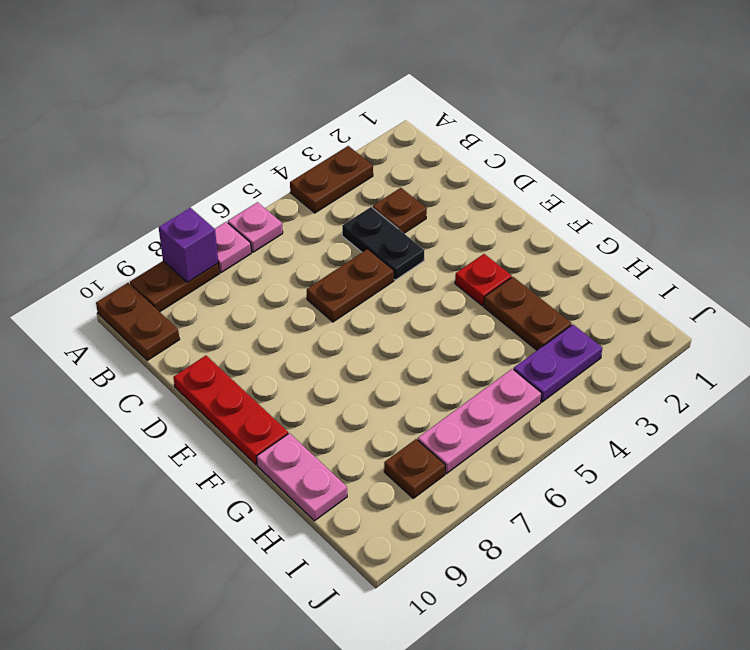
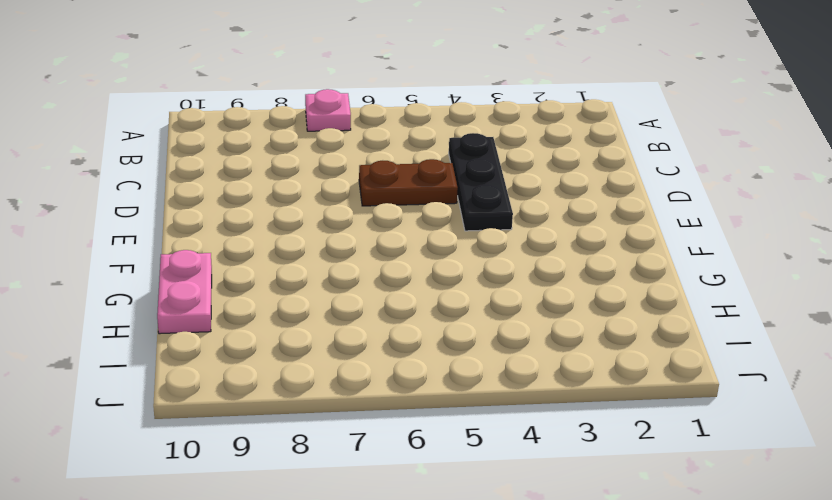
black plate C4:E4 level 1 -> black plate C4:D4 level 1
none -> brown plate A3:A4 level 1
none -> pink plate A6 level 1
none -> brown plate A8:A9 level 1

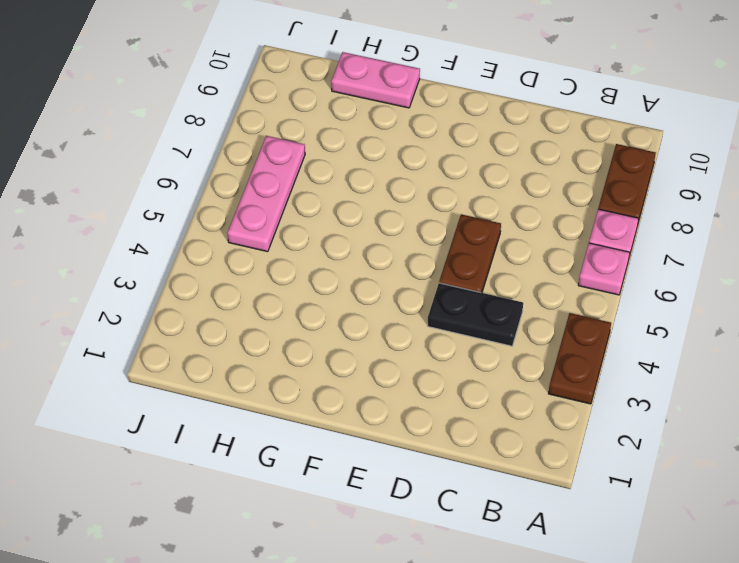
none -> brown plate A10:B10 level 1
none -> brown plate C3 level 1
none -> red plate D10:F10 level 1

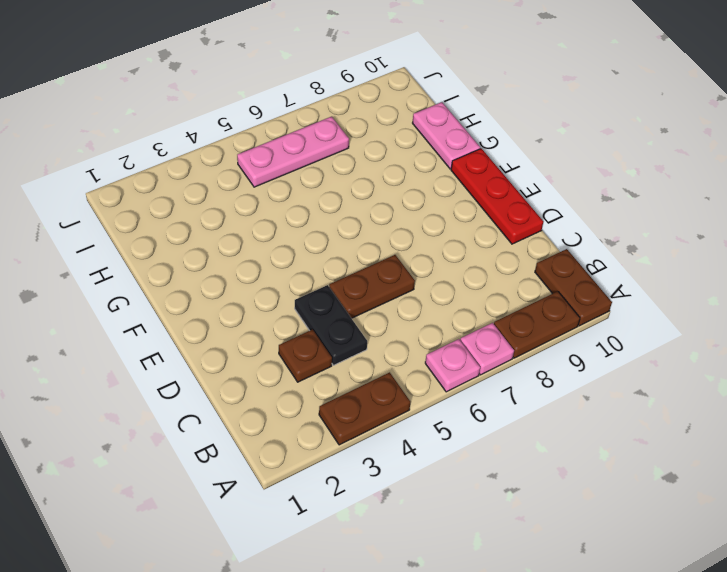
none -> red plate F3 level 1
none -> brown plate G3:H3 level 1
none -> purple plate I3:I4 level 1

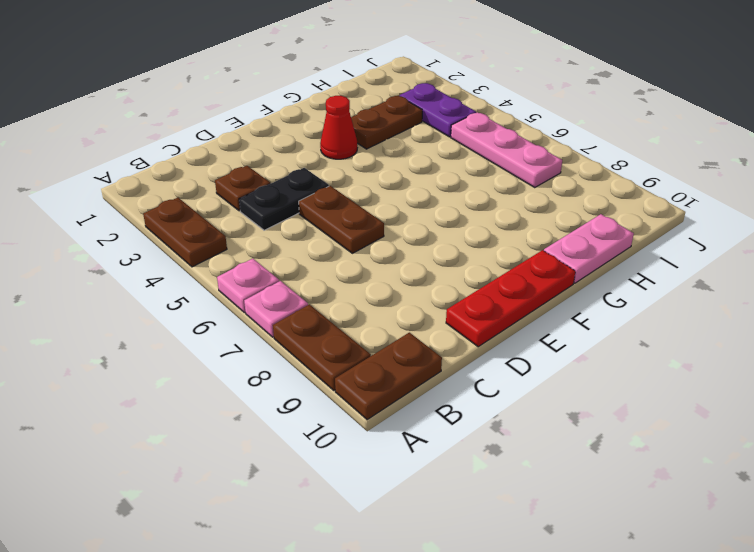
red cone F3 level 1 -> red plate F3 level 1
none -> brown plate I8 level 1
none -> purple brick A8 level 2

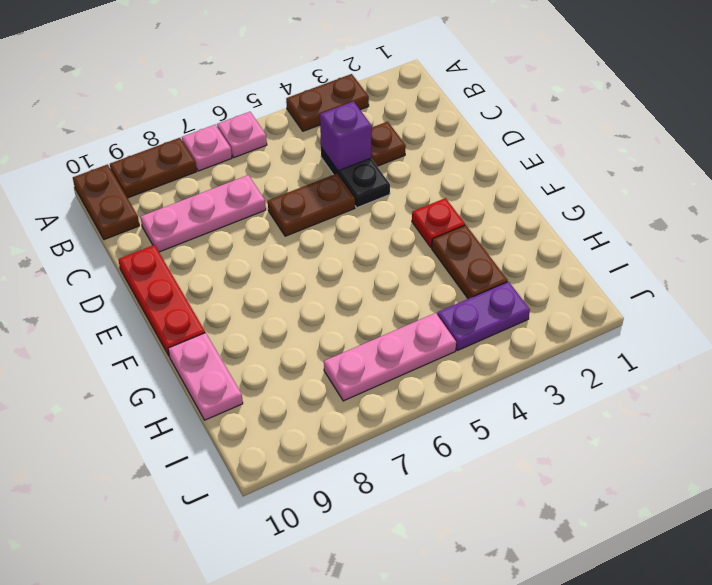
purple brick C4 level 2 -> purple brick A8 level 2
pink plate C7:C9 level 1 -> none
none -> brown plate I8 level 1

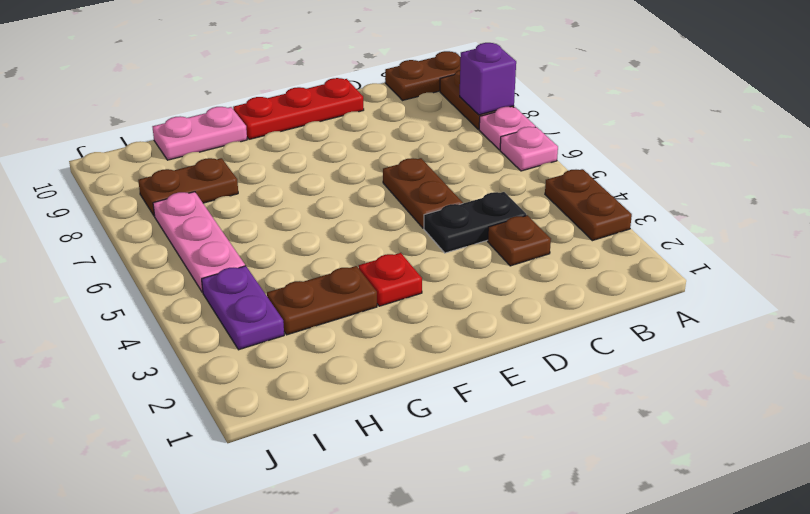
brown plate H8:I8 level 1 -> brown plate I8 level 1

